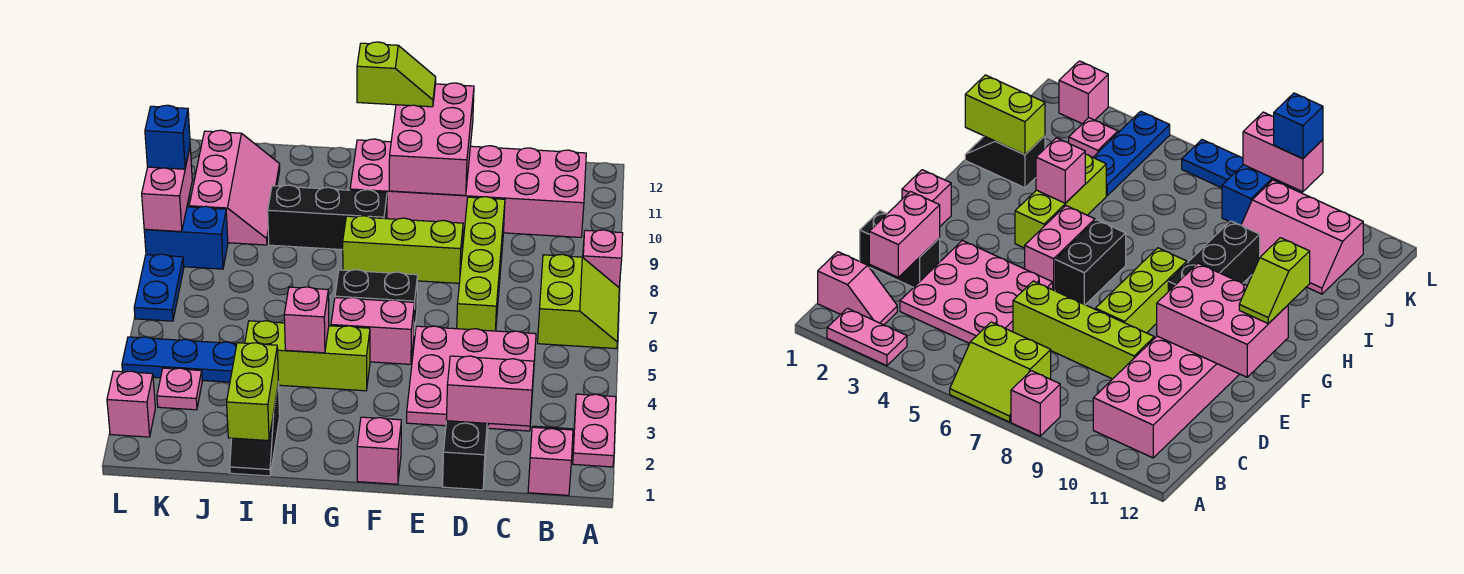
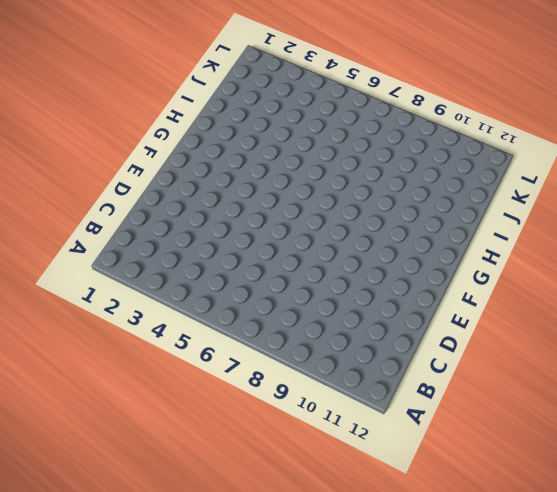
none -> pink plate A2:A3 level 1
none -> lime slope A6:B7 level 1 top B
none -> pink brick A8 level 1

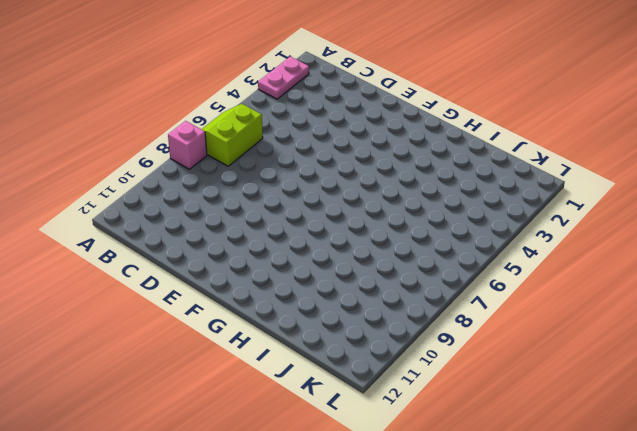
none -> pink slope B1:B2 level 1 top 1
none -> pink brick B10:G11 level 1
none -> pink plate C3:E5 level 1

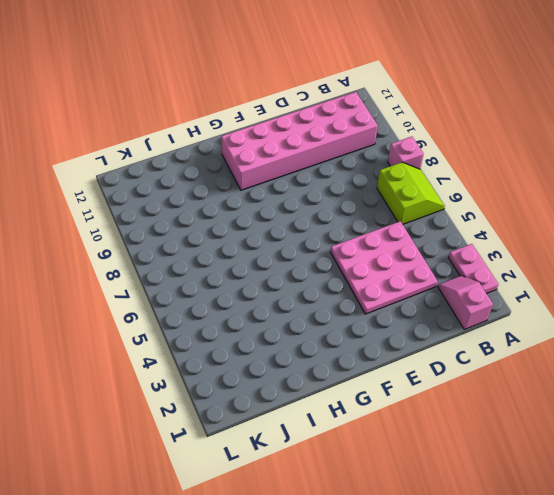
none -> black brick D1:D2 level 1
none -> lime brick D6:D9 level 1
none -> lime brick E8:G8 level 1

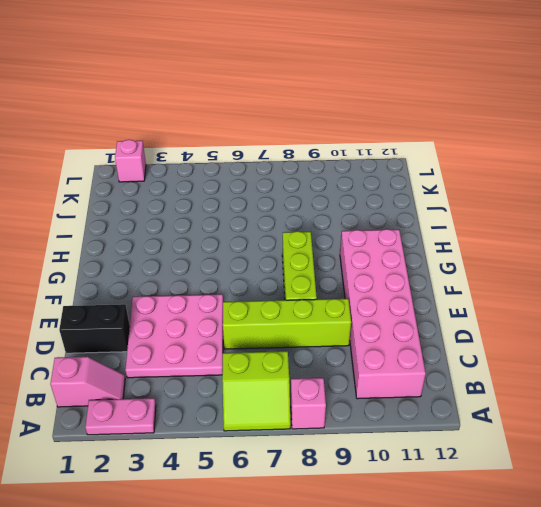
none -> pink brick F1 level 1
none -> pink brick F5:G5 level 1
none -> black brick F6:G6 level 1

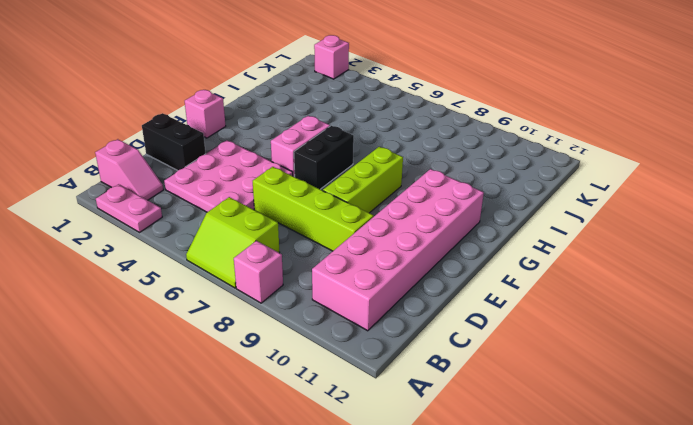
none -> lime brick G4:I4 level 1
none -> black brick G9:I9 level 1
none -> black slope I1:I2 level 1 top 2

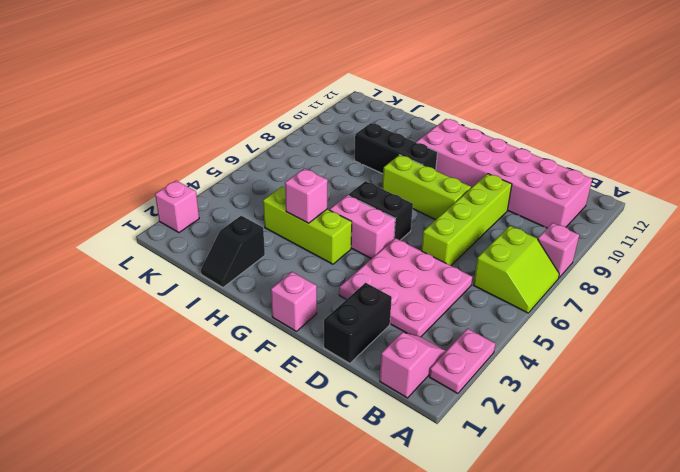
none -> blue plate J4:L4 level 1
none -> pink slope J9:K11 level 1 top K
none -> pink plate K3 level 1

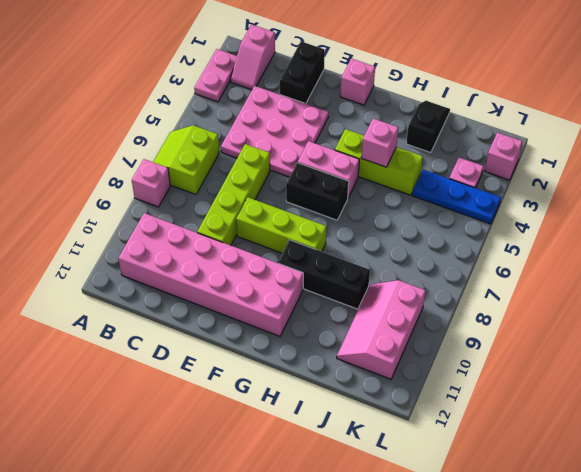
none -> blue brick K8:L8 level 1
none -> blue plate L6:L7 level 1
none -> pink brick C2:D2 level 2

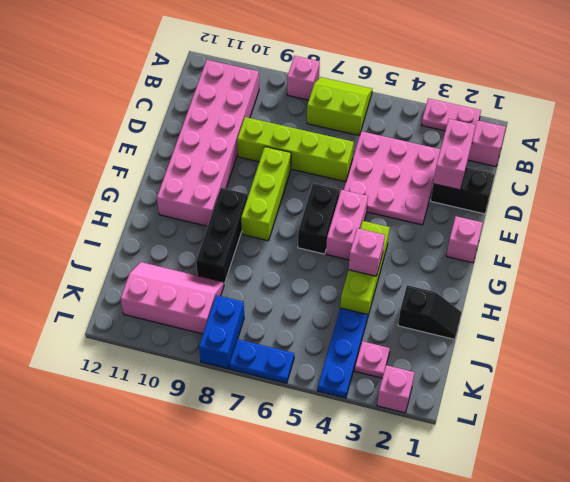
none -> pink brick E10:F12 level 2
none -> lime brick I1:I2 level 2
none -> pink brick L8:L9 level 2

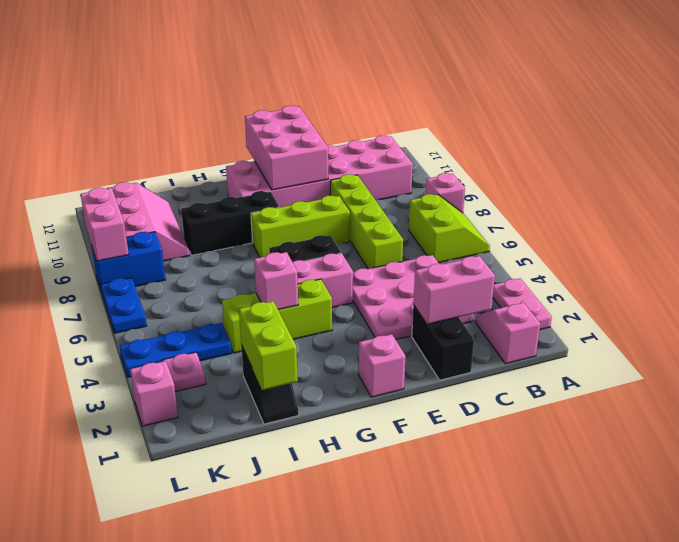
none -> lime slope F12:G12 level 3 top G
none -> blue brick L9 level 3

